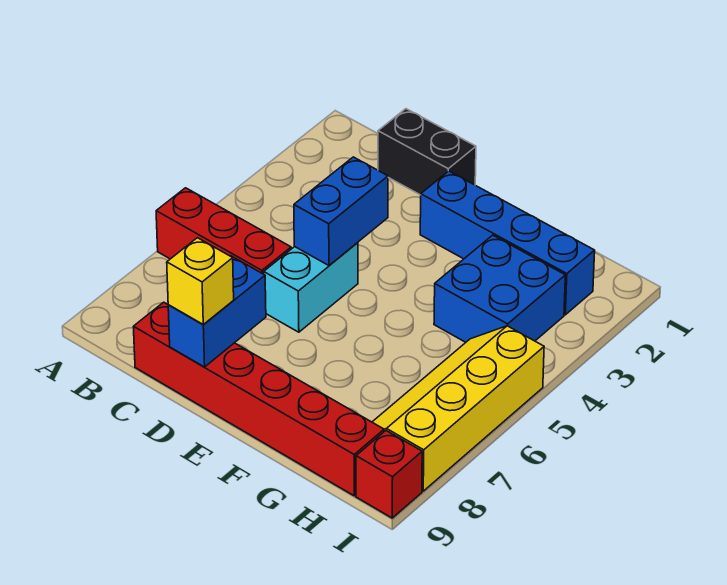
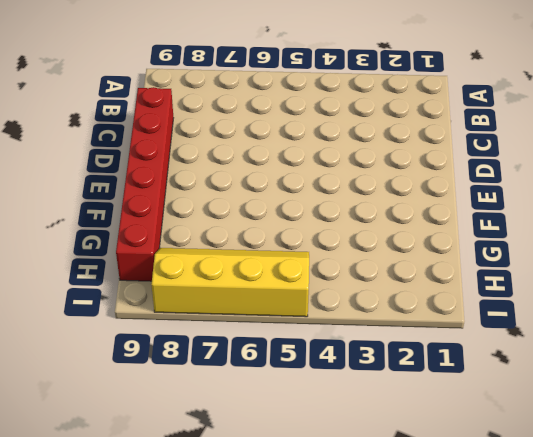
none -> red brick A6:C6 level 1
none -> black brick C1:D1 level 1

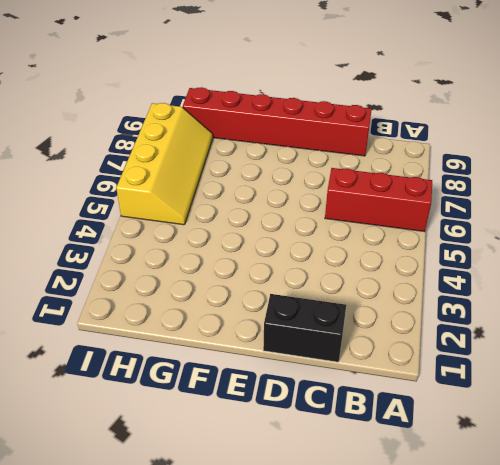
none -> cyan brick D5:D6 level 1
none -> blue brick E2:H2 level 1

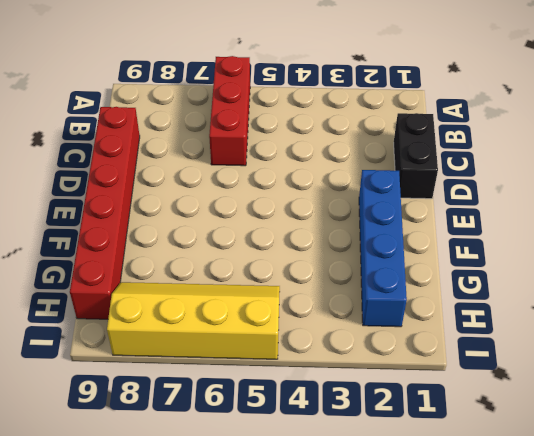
none -> cyan brick D5:D6 level 1
none -> blue brick G3:H4 level 1

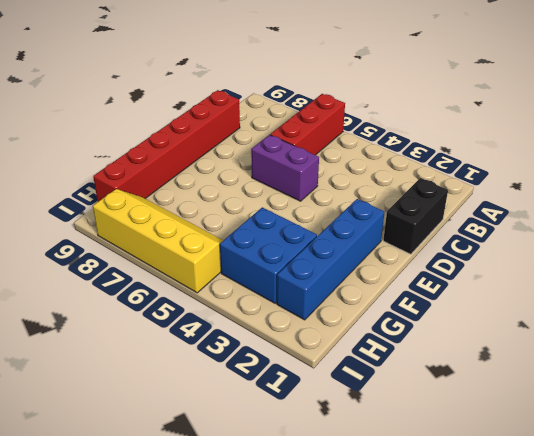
purple brick D5:D6 level 1 -> cyan brick D5:D6 level 1
none -> red brick I9 level 1
none -> blue brick D4:D5 level 2

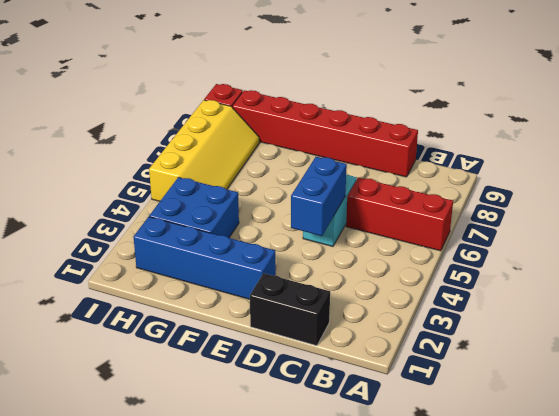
none -> blue brick D8:D9 level 2
none -> yellow brick D9 level 3

